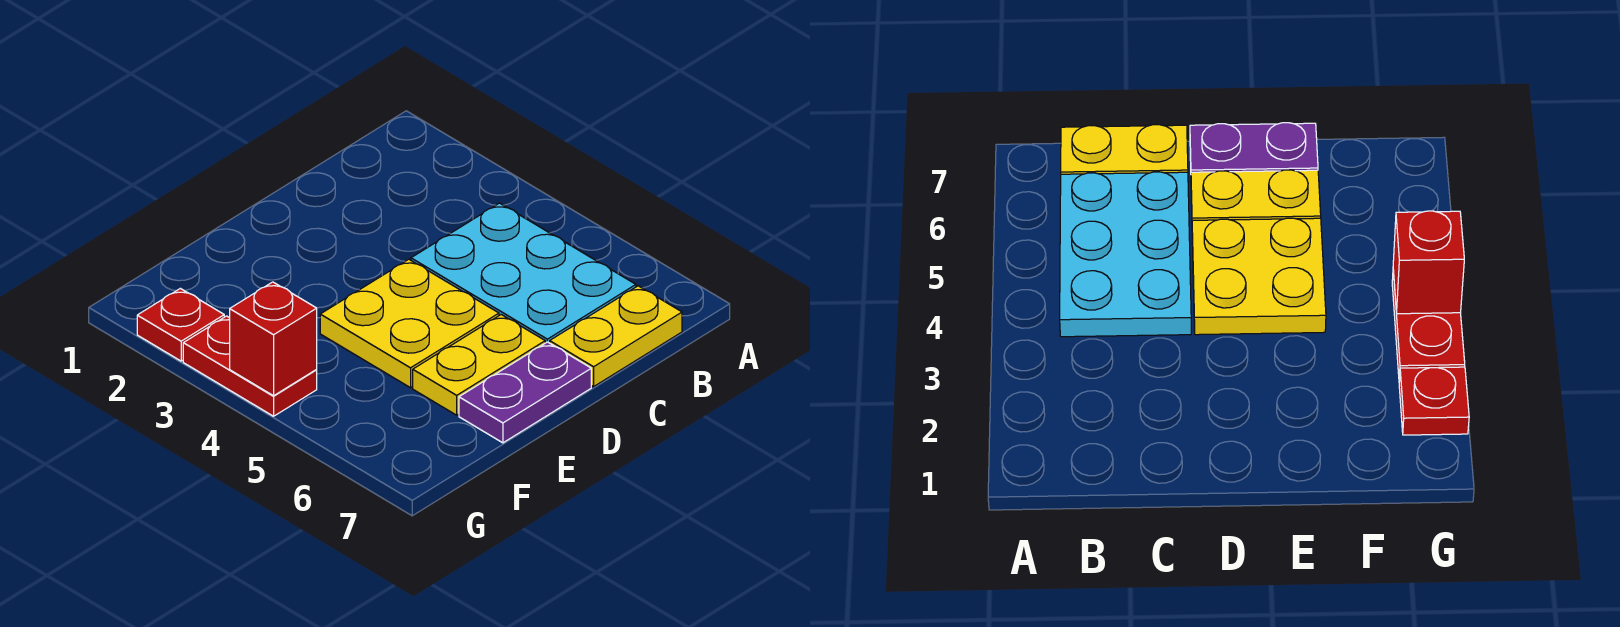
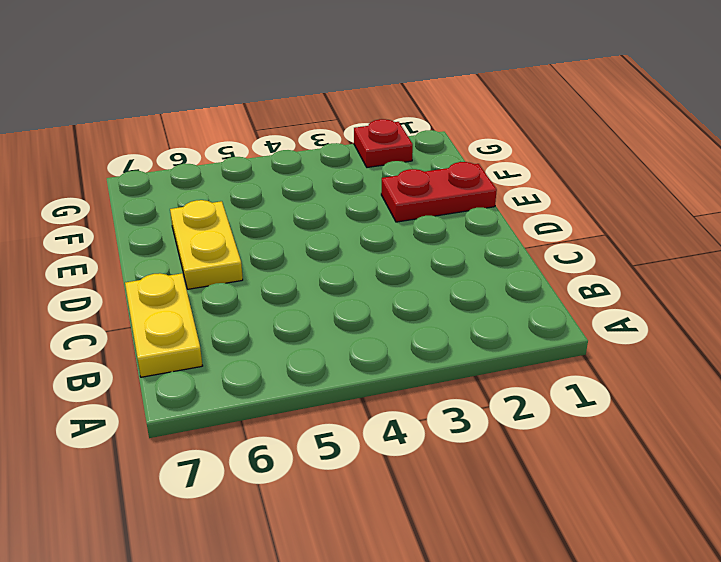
red plate E1:E2 level 1 -> red plate G3:G4 level 1
none -> cyan plate B4:C6 level 1
none -> yellow plate D4:E5 level 1

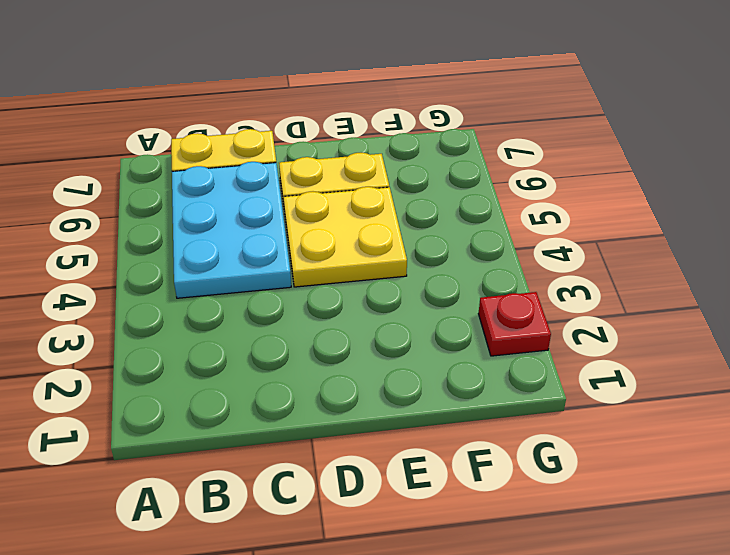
none -> purple plate D7:E7 level 1
none -> red plate G3:G4 level 1

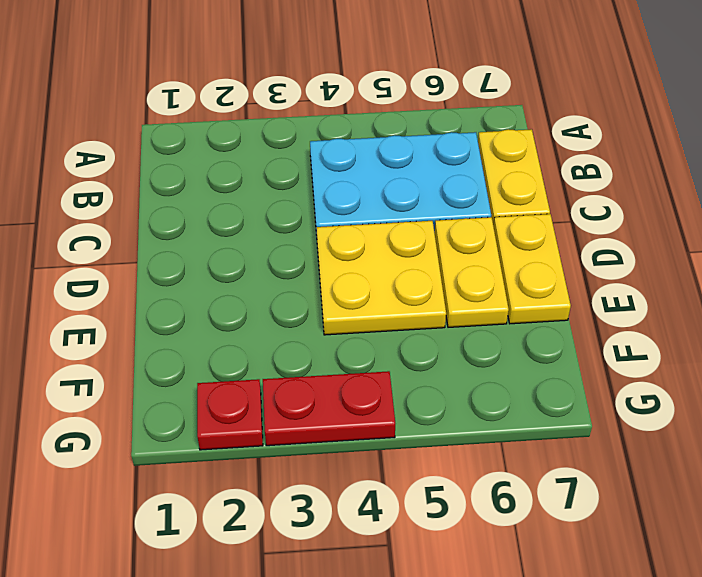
yellow plate D7:E7 level 1 -> purple plate D7:E7 level 1
none -> red brick G4 level 2

